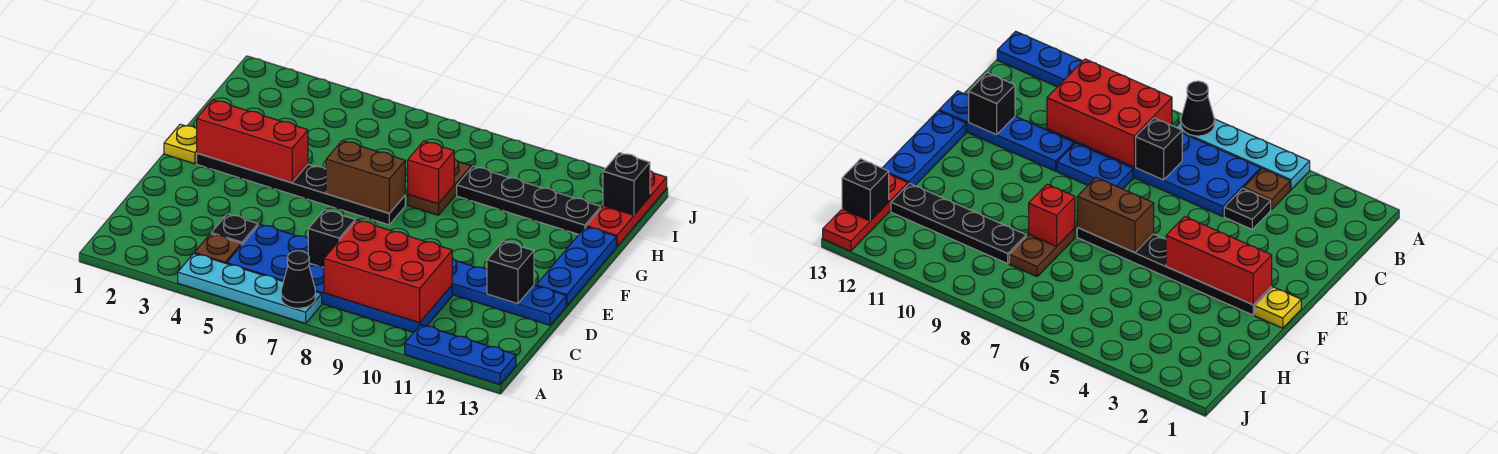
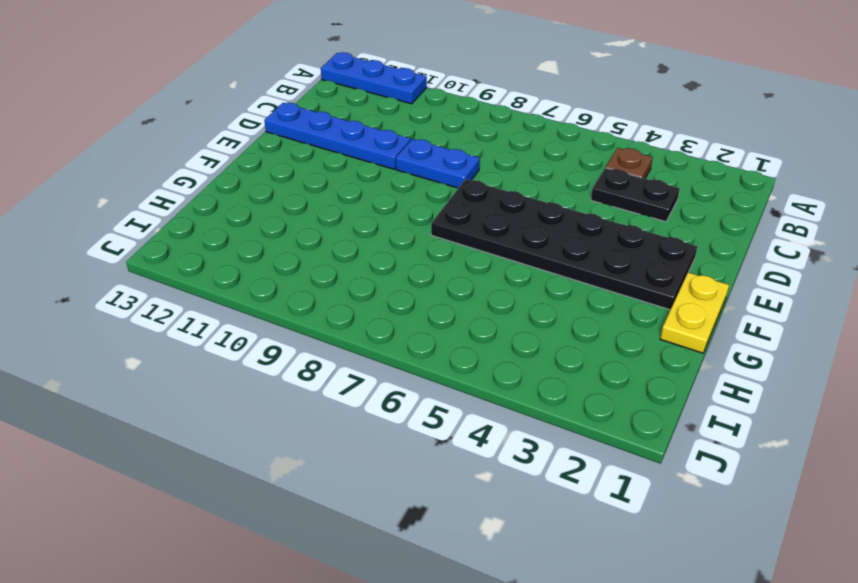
black plate C3:C4 level 1 -> black plate C4 level 1
black plate E2:F7 level 1 -> black plate F2:F7 level 1
yellow plate F1:G1 level 1 -> yellow plate F1 level 1
none -> cyan plate A4:A7 level 1
none -> blue plate B5:C10 level 1
none -> blue plate E13:G13 level 1

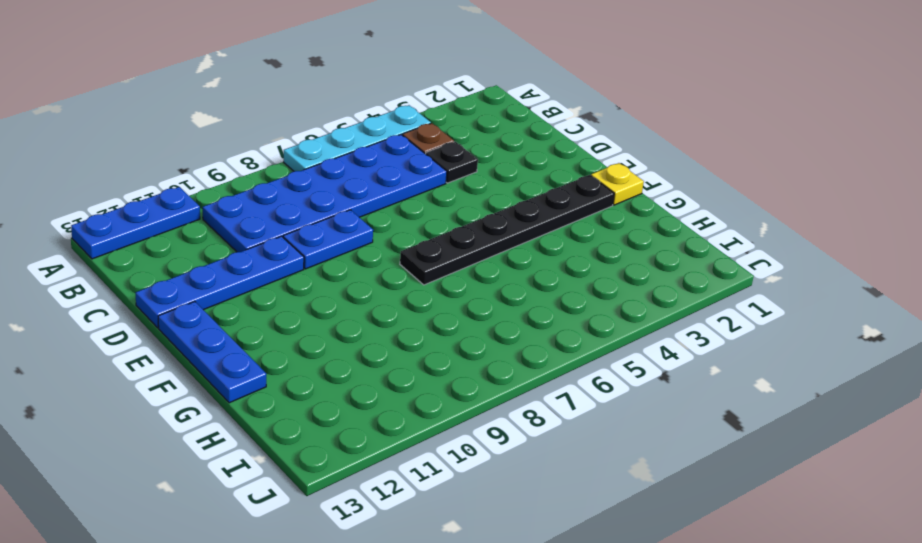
none -> brown plate G8:H8 level 1
none -> black plate H9:H12 level 1
none -> red plate H13:J13 level 1

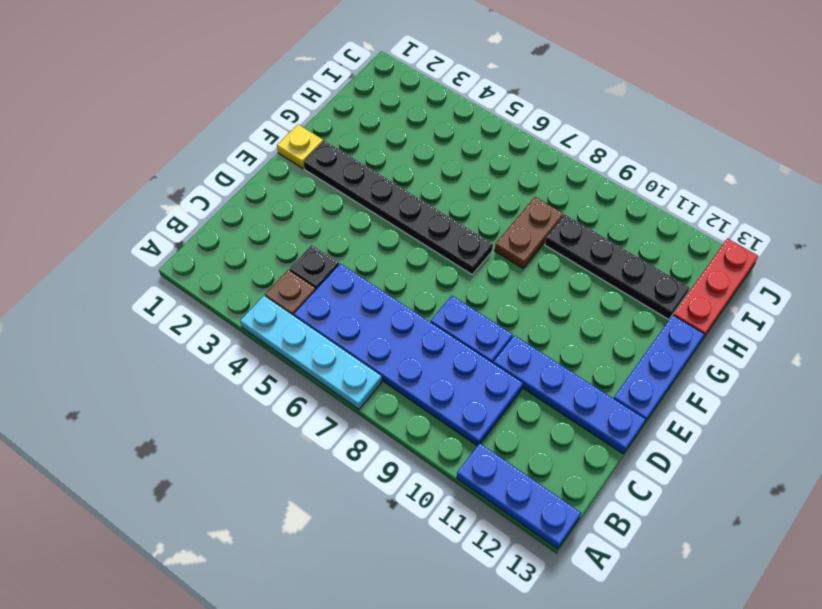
none -> black cone A7 level 2
none -> red brick B8:C10 level 2
none -> black brick C7 level 2

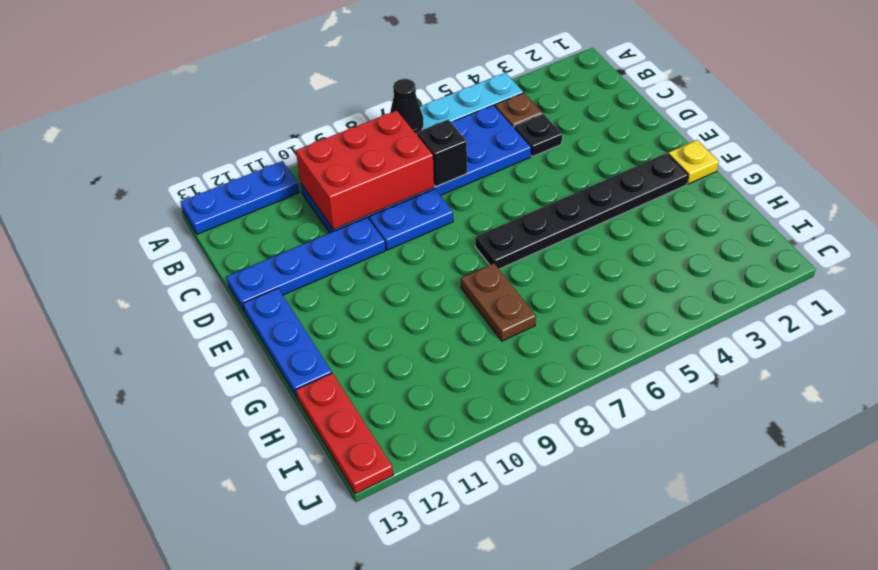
none -> black plate H9:H12 level 1
none -> black brick D12 level 2
none -> red brick F2:F4 level 2

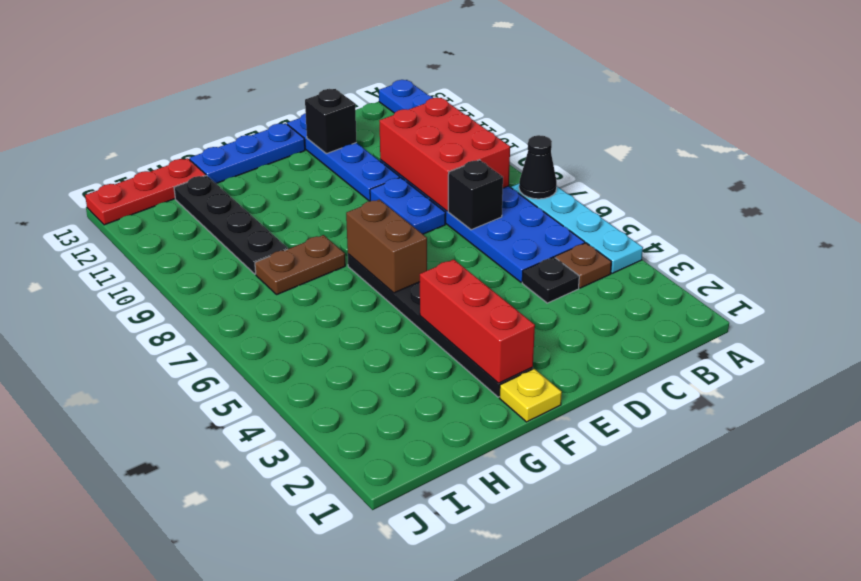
none -> red brick G8 level 2
none -> black brick I13 level 2

